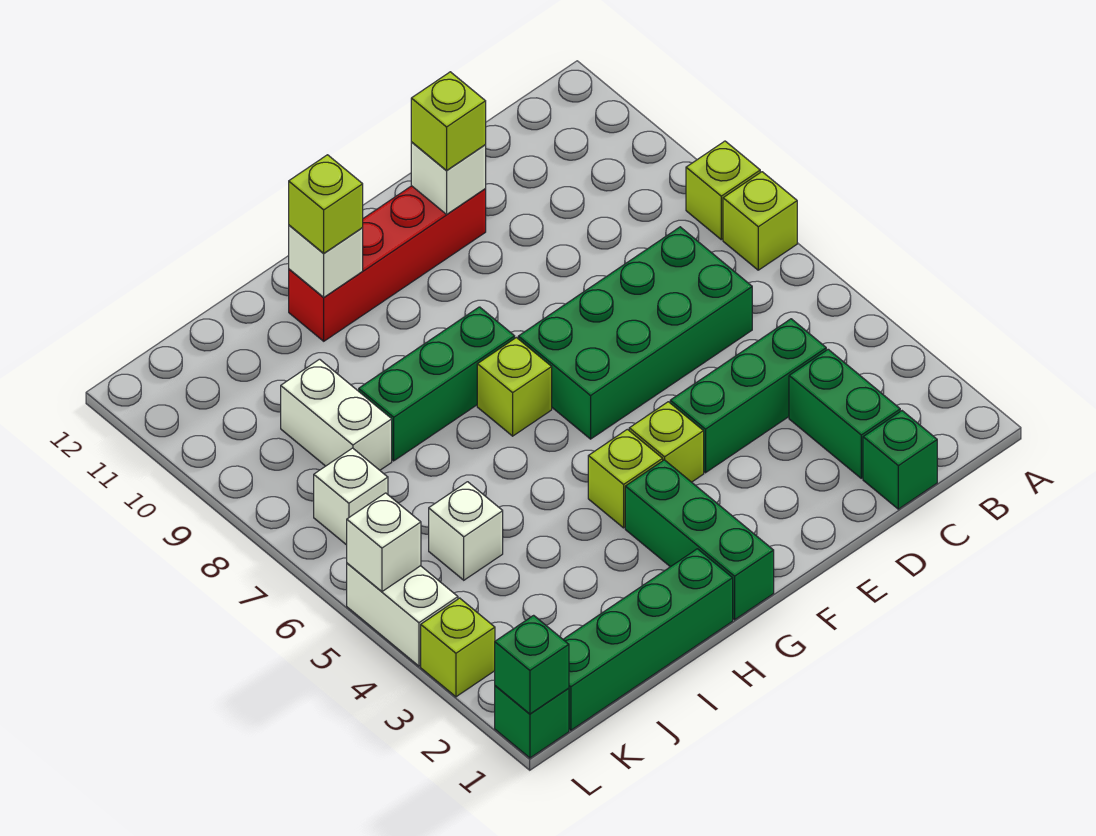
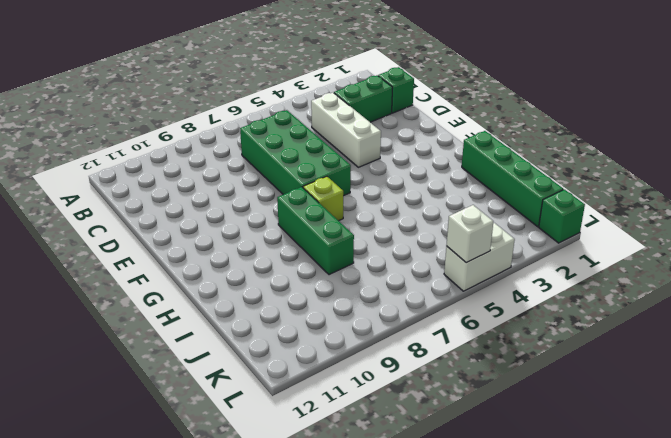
white brick C4:E4 level 1 -> green brick C4:E4 level 1
none -> lime brick A7 level 1
none -> lime brick A8 level 1
none -> red brick E11:H11 level 1

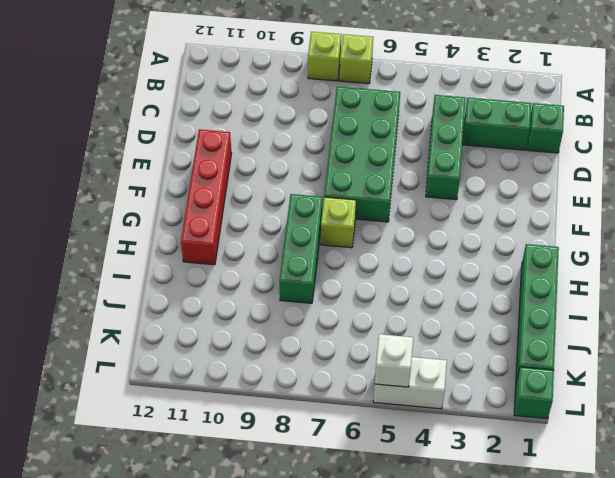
none -> lime brick F4 level 1
none -> green brick G1:G3 level 1
none -> lime brick G4 level 1

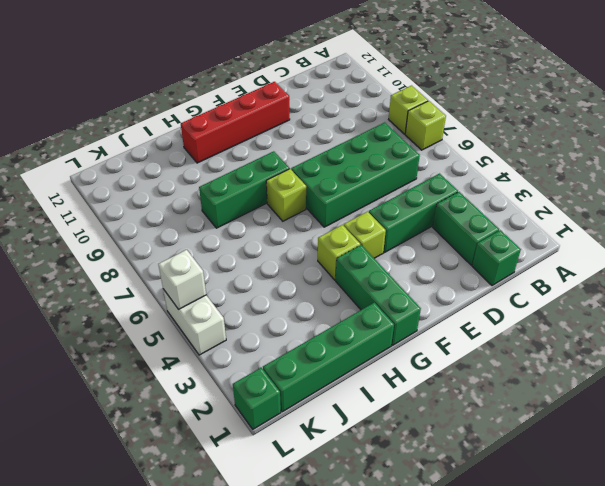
none -> white brick J5 level 1
none -> white brick J8:J9 level 1
none -> white brick K7 level 1

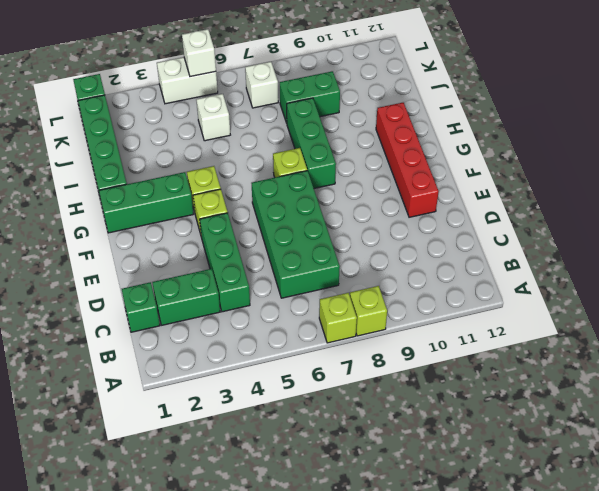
green brick J8:J9 level 1 -> white brick J8:J9 level 1
none -> lime brick L3 level 1
none -> white brick E11 level 2
none -> white brick H11 level 2

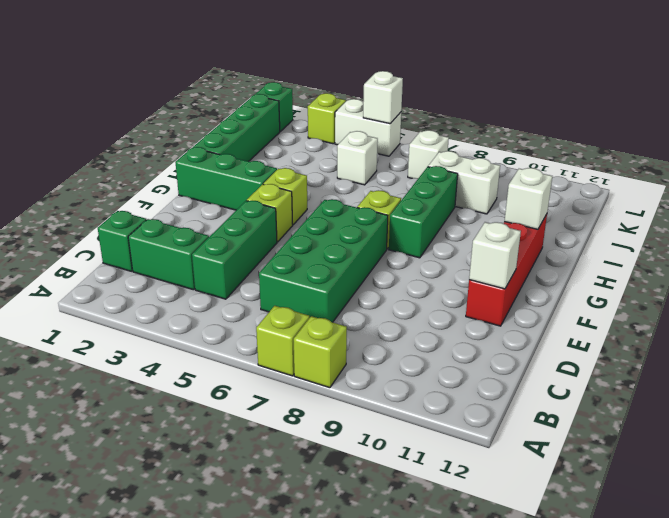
none -> green brick L1 level 2
none -> lime brick E11 level 3
none -> lime brick H11 level 3

